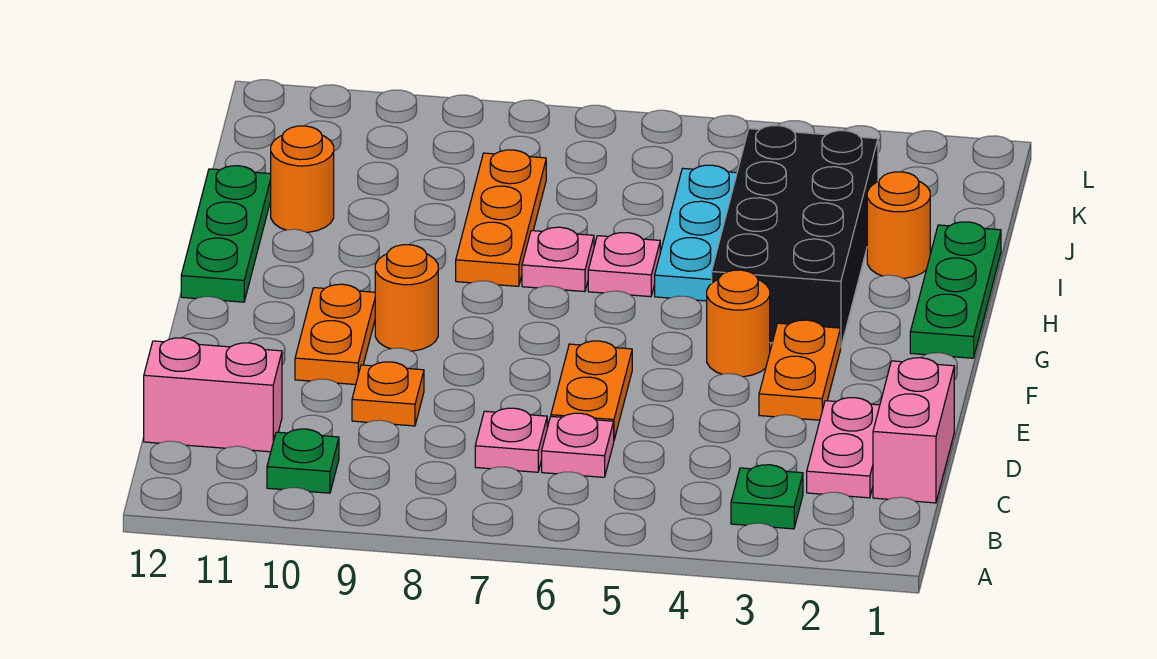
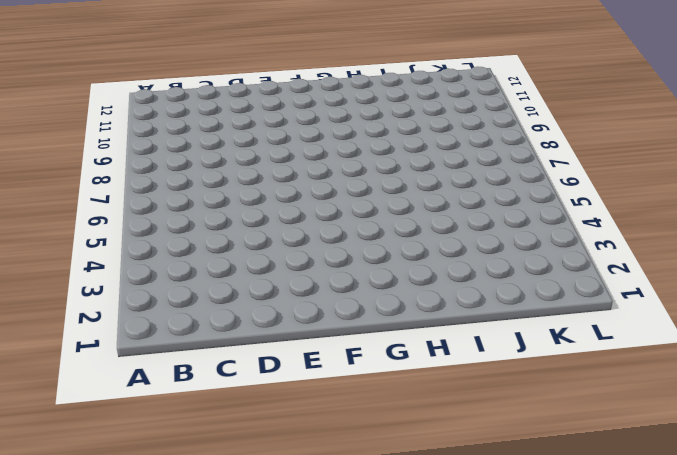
none -> green plate B3 level 1
none -> green plate B10 level 1
none -> pink brick C1:D1 level 1

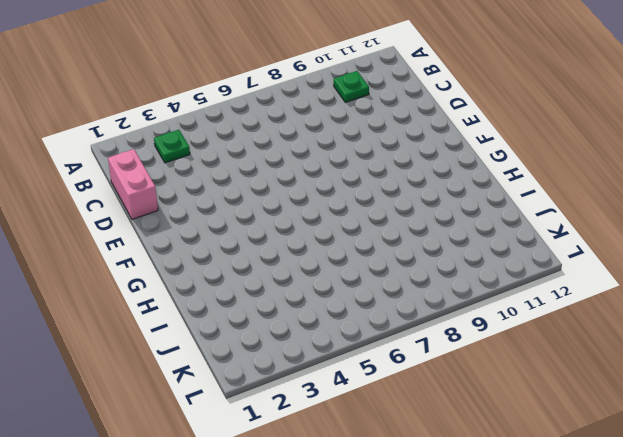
none -> pink plate C2:D2 level 1
none -> pink plate C6 level 1
none -> pink plate C7 level 1

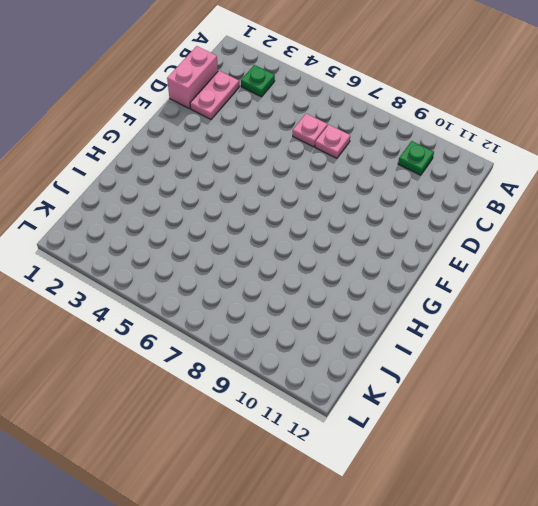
none -> pink brick C11:C12 level 1
none -> orange plate D6:E6 level 1
none -> orange plate D9 level 1

